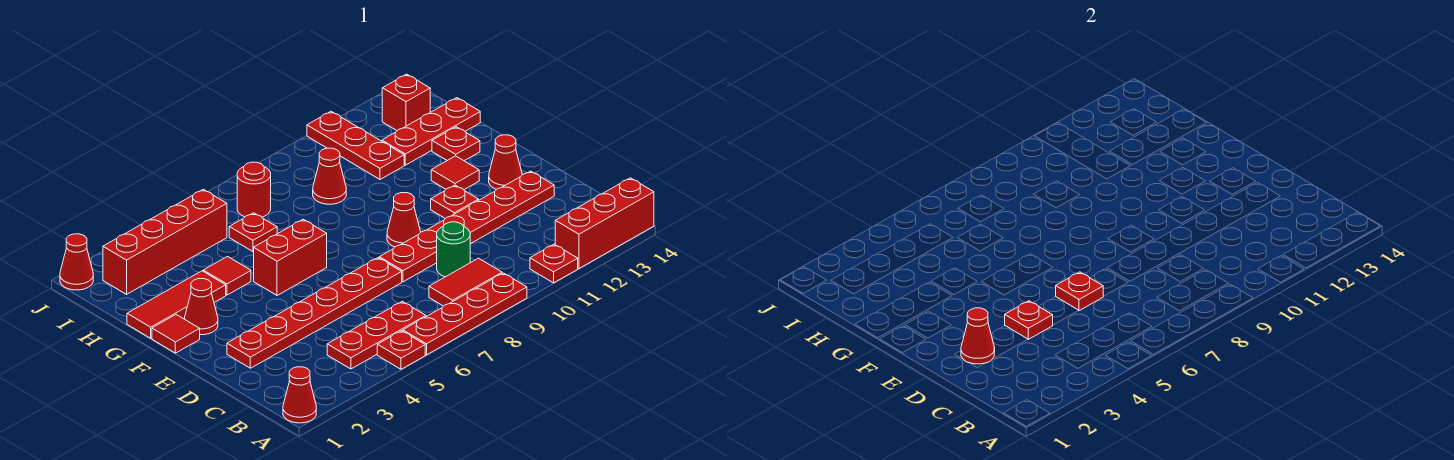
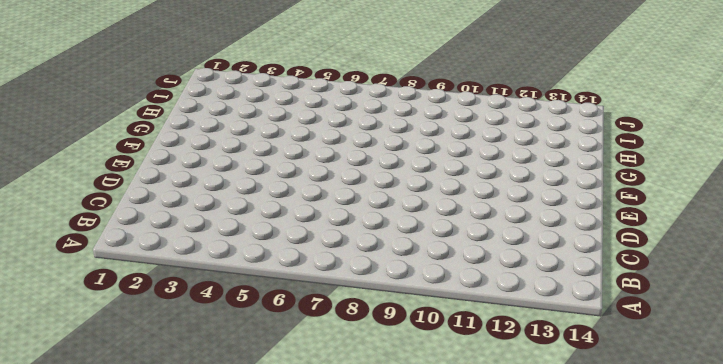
none -> red cone A1 level 1
none -> red plate A5 level 1
none -> red plate A6:A9 level 1
none -> red plate A11 level 1

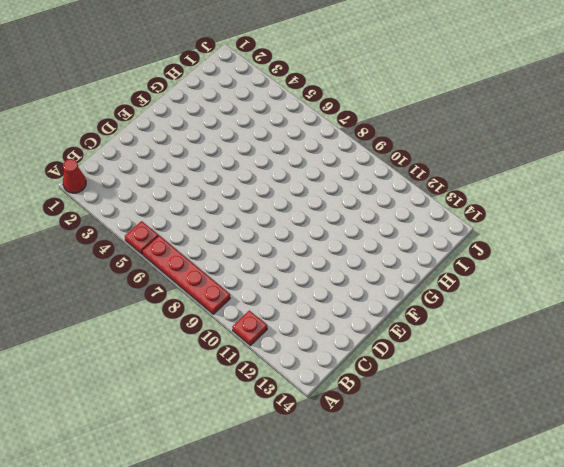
none -> red brick A12:A14 level 1
none -> red plate B4:B6 level 1
none -> red tile B8:B9 level 1
none -> green round brick C9 level 1

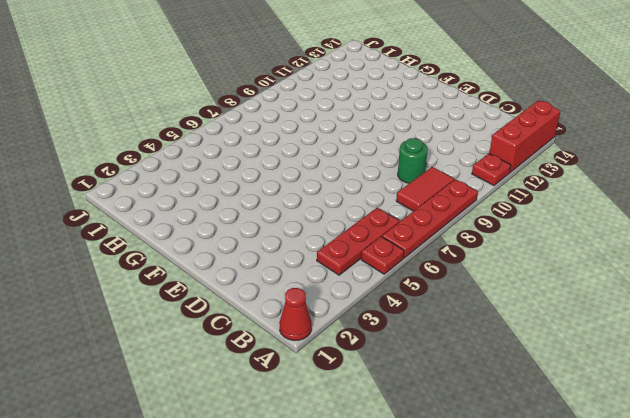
none -> red plate D2:D7 level 1
none -> red plate D8:D13 level 1
none -> red cone E9 level 1
none -> red plate E11 level 1

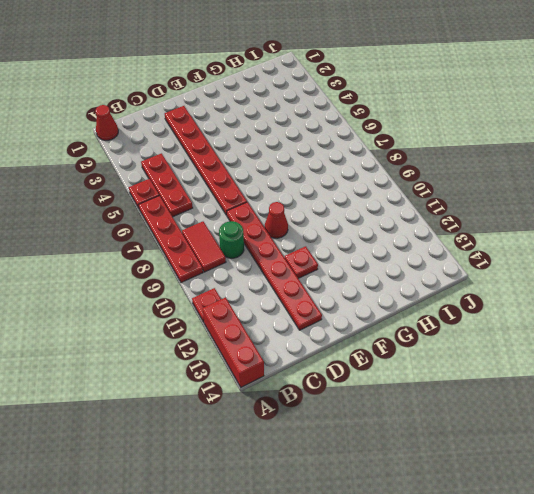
none -> red cone E13 level 1
none -> red tile F1 level 1
none -> red cone F2 level 1
none -> red brick F5:F6 level 1

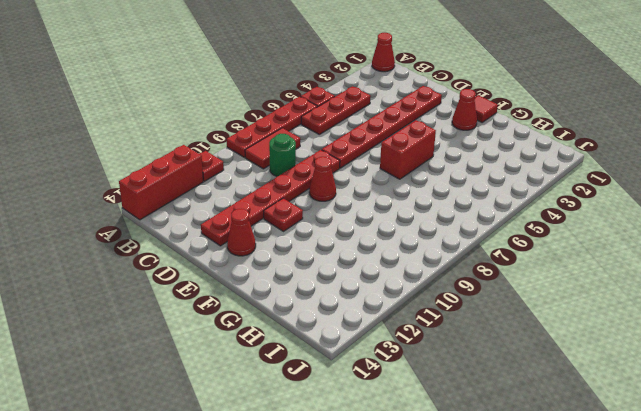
none -> red tile F12 level 1
none -> red tile G1:G3 level 1
none -> red tile G4 level 1
none -> red plate G13 level 1

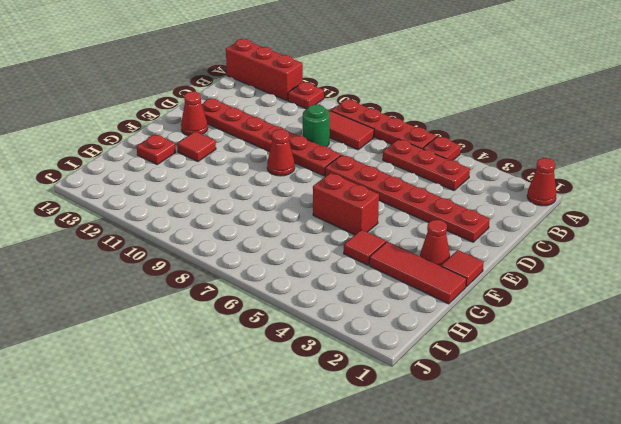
none -> red plate E11 level 1
none -> red plate H6 level 1
none -> red cone H9 level 1
none -> red plate H11:J11 level 1

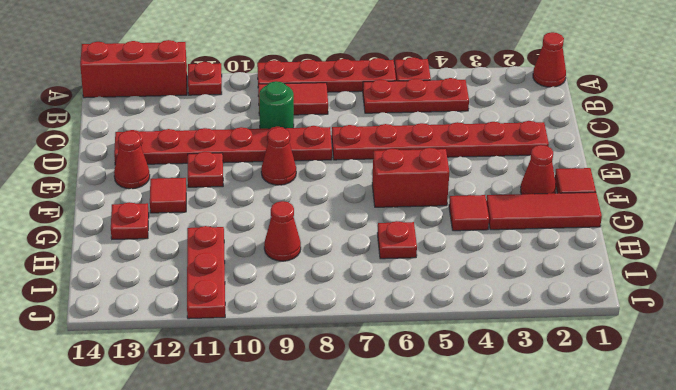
none -> red plate H12:H14 level 1
none -> red brick I2:I5 level 1
none -> red round brick I7 level 1
none -> red brick I13 level 1

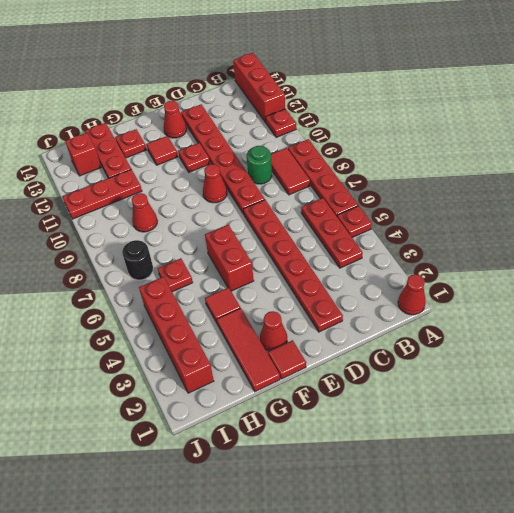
black round brick I7 level 1 -> red round brick I7 level 1
none -> red cone J1 level 1
none -> red cone D2 level 2
none -> red plate D4 level 2
none -> red plate D6 level 2

